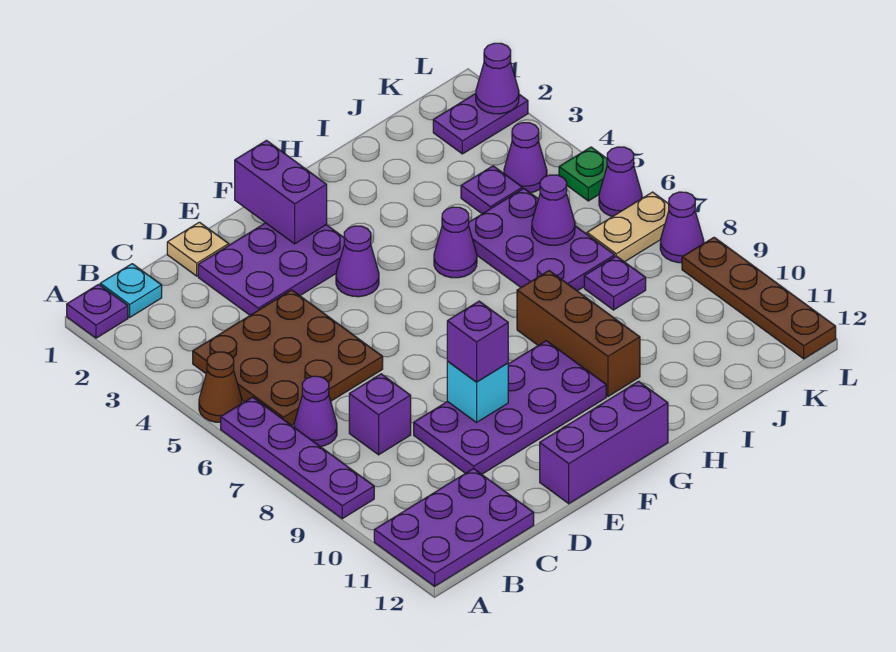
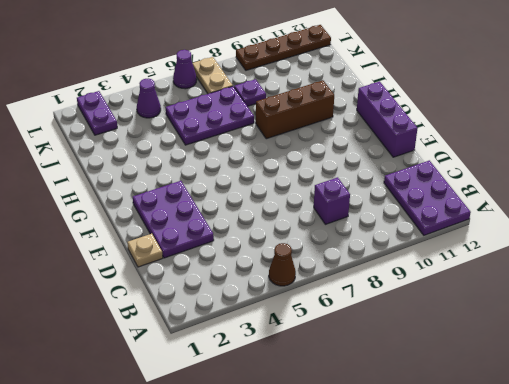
none -> purple plate A1 level 1
none -> purple plate A6:A9 level 1
none -> cyan plate B1 level 1
none -> brown plate B4:D6 level 1

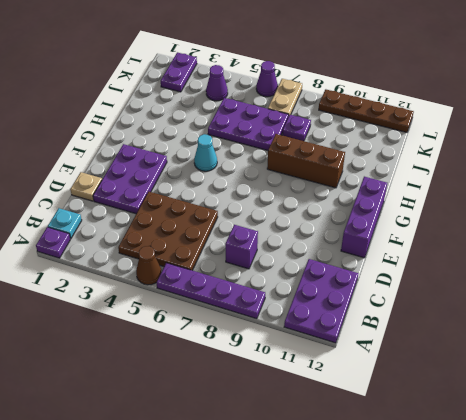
cyan cone G5 level 1 -> none
none -> purple cone B7 level 1
none -> purple plate D9:G10 level 1
none -> purple cone F4 level 1
none -> purple cone H5 level 1

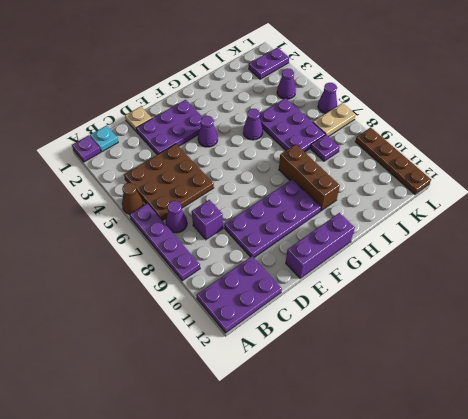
none -> purple plate J4 level 1
none -> green plate L5 level 1
none -> purple cone L8 level 1
none -> cyan brick E9 level 2

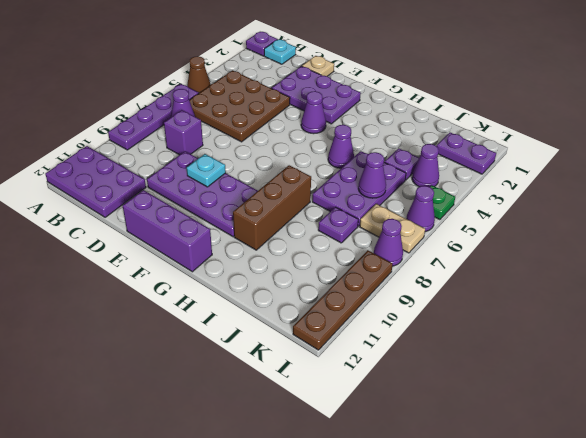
cyan plate E9 level 2 -> cyan brick E9 level 2
none -> purple brick F1:F2 level 2
none -> purple cone L2 level 2
none -> purple brick E9 level 3

